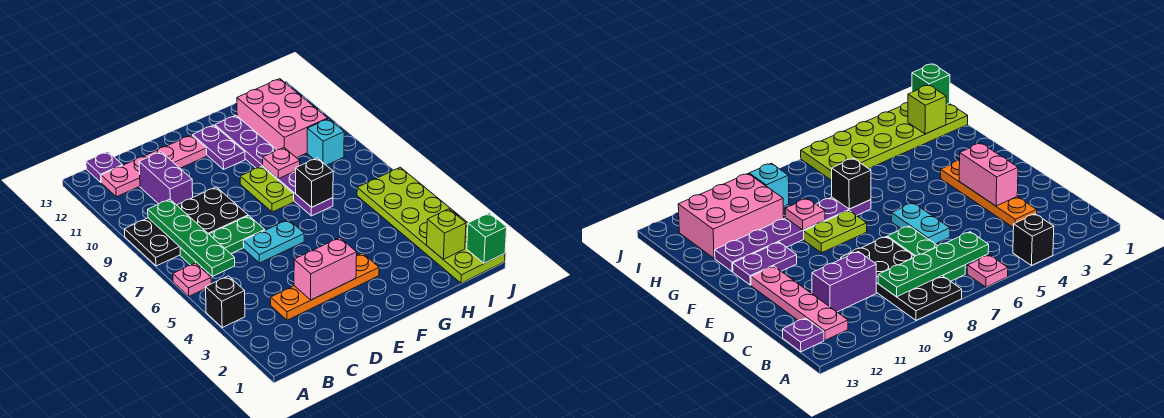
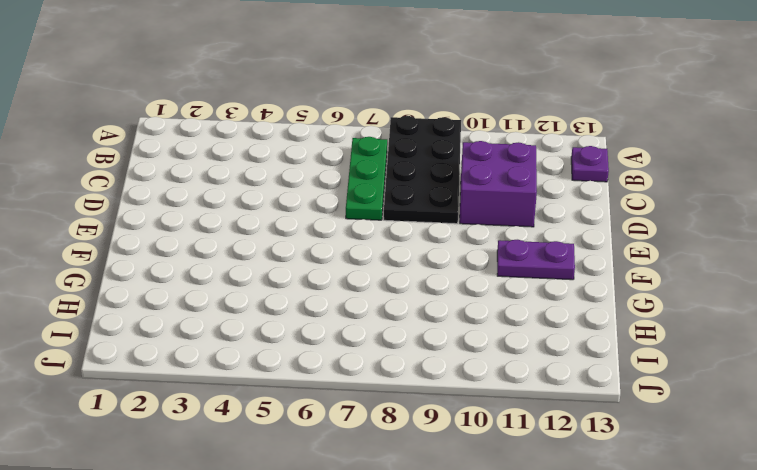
purple brick C10:D11 level 1 -> purple brick C10:C11 level 1
none -> black brick A4 level 1
none -> pink plate A6 level 1
none -> pink plate B12:E12 level 1

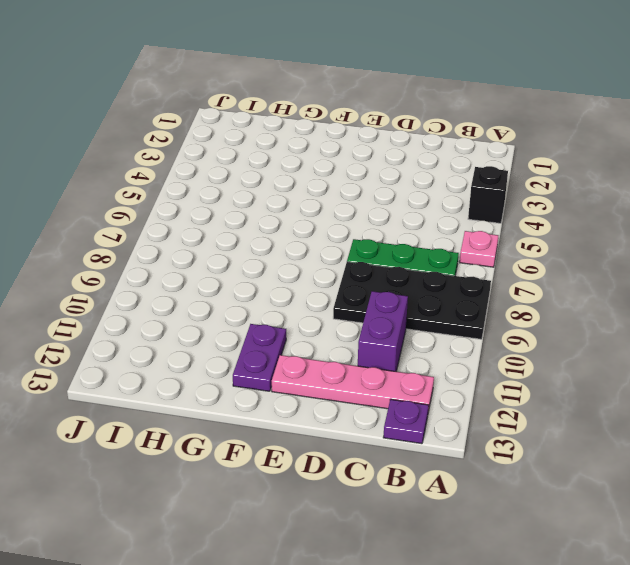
none -> orange plate C3:F3 level 1
none -> cyan plate D6:E6 level 1
none -> lime plate F8:F9 level 1

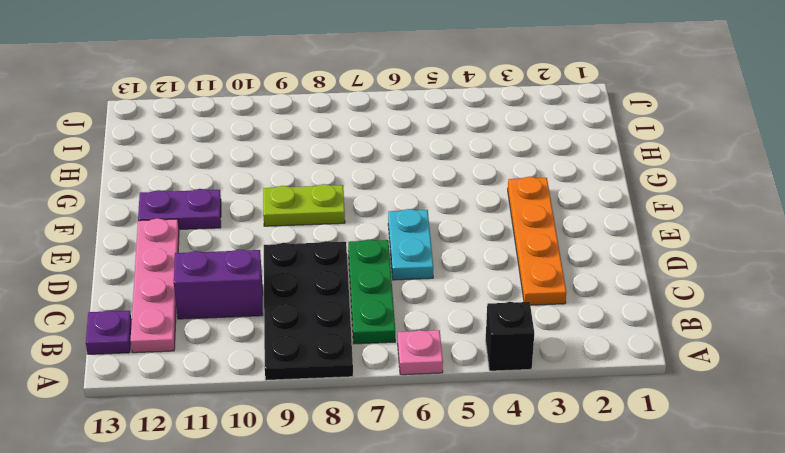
none -> purple plate G7:G12 level 1
none -> pink brick H10:I12 level 1
none -> lime plate I1:J6 level 1

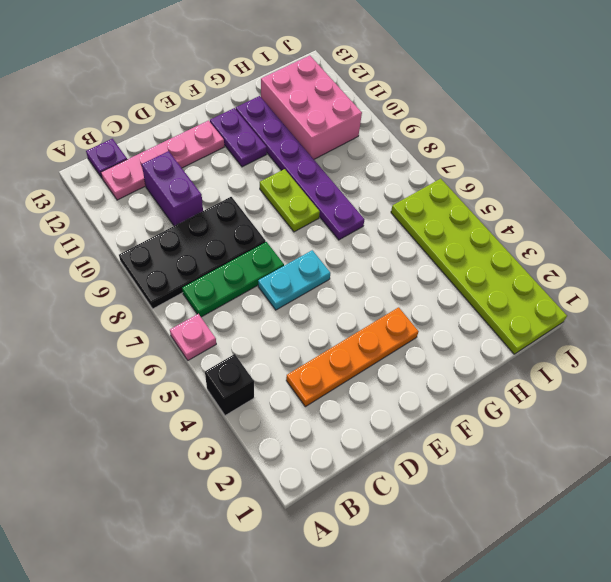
none -> cyan brick I9 level 1
none -> green plate B6:B9 level 2
none -> pink brick D3:E3 level 2

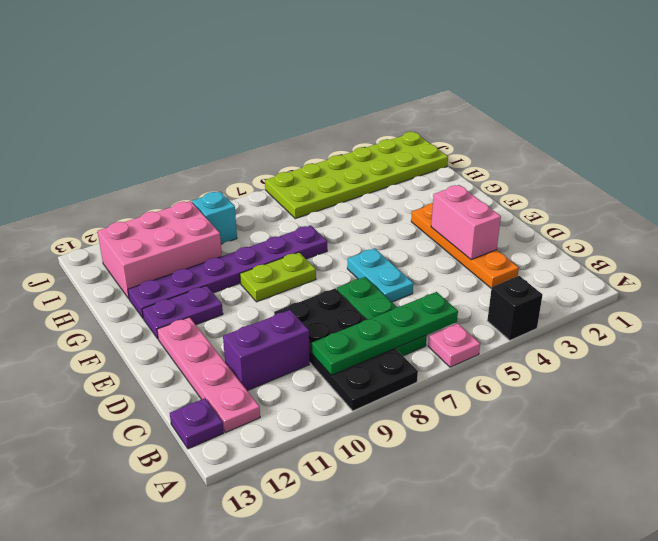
none -> black brick G7 level 2
none -> pink plate G9 level 2
none -> lime brick I2 level 2

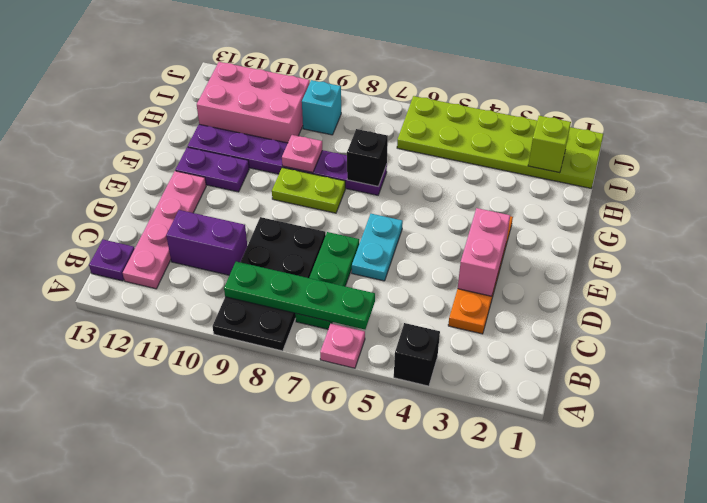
none -> green brick J1 level 2

